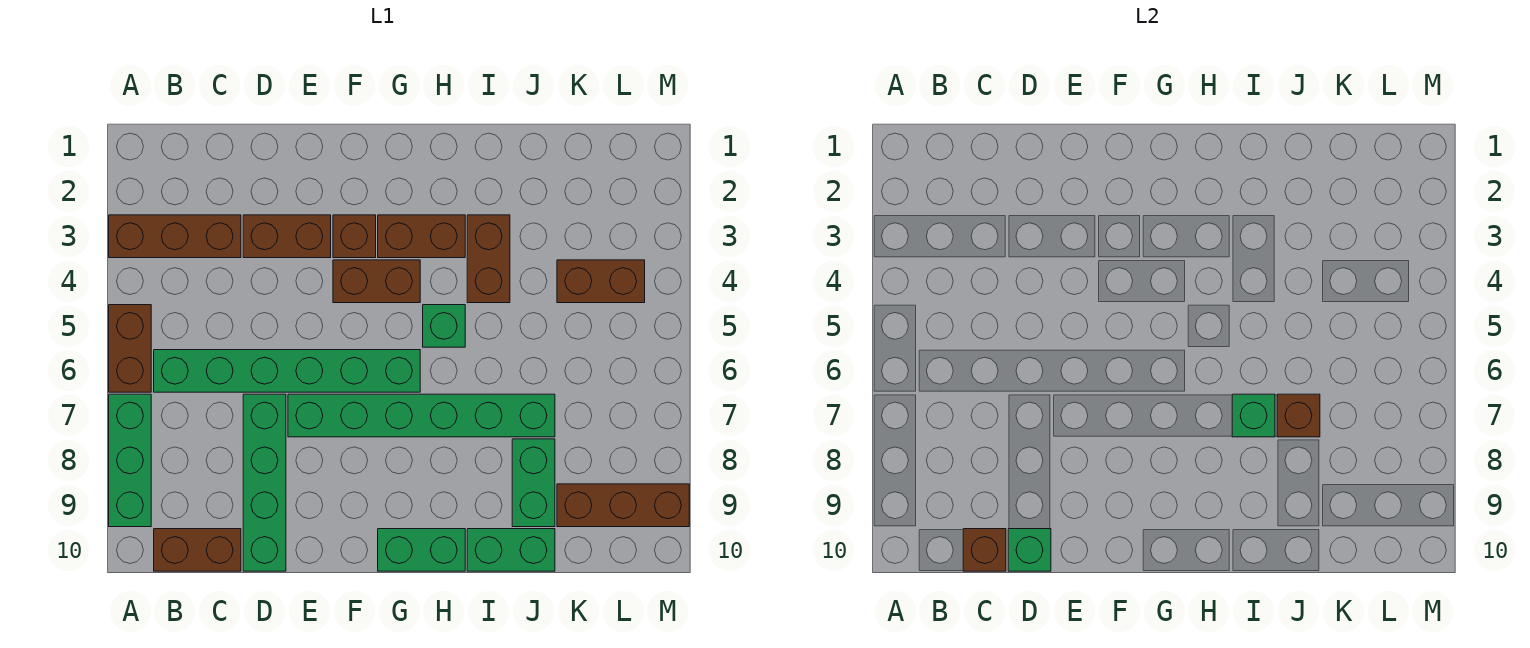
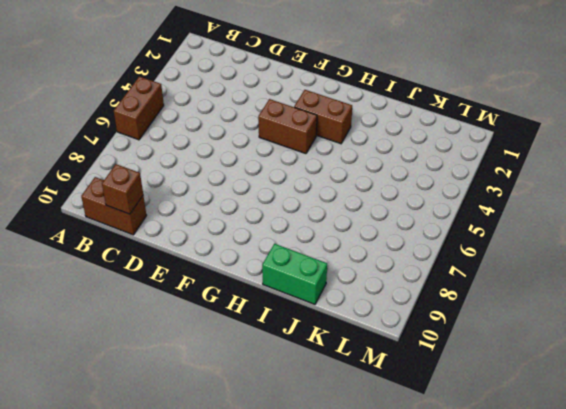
none -> brown brick A3:C3 level 1
none -> green brick A7:A9 level 1
none -> green brick B6:G6 level 1

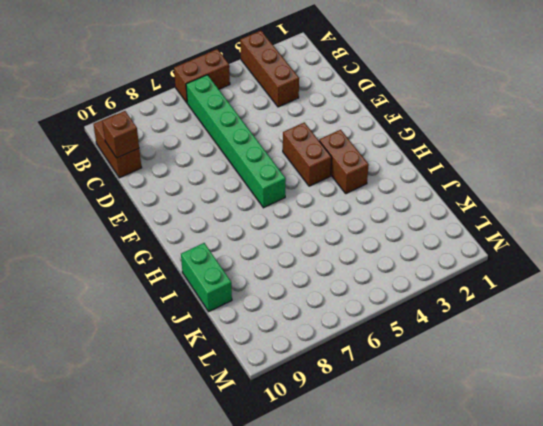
none -> green brick A7:A9 level 1
none -> brown brick D3:E3 level 1
none -> green brick D7:D10 level 1

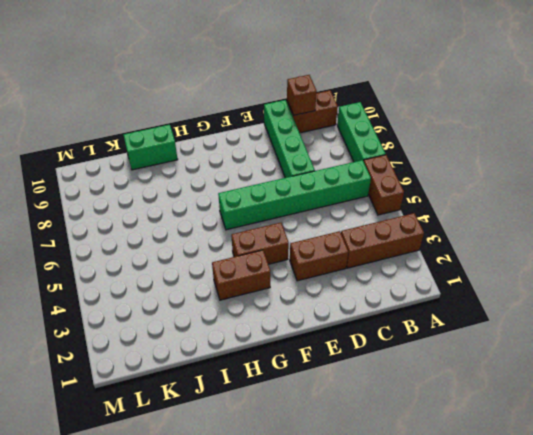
none -> green brick E7:J7 level 1
none -> brown brick F3 level 1
none -> green brick G10:H10 level 1

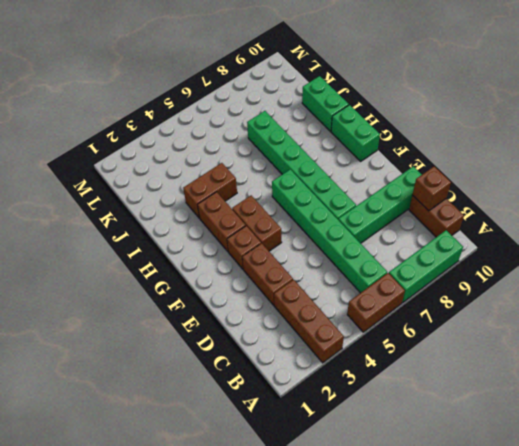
none -> green brick H5 level 1
none -> green brick J8:J9 level 1
none -> brown brick K4:L4 level 1

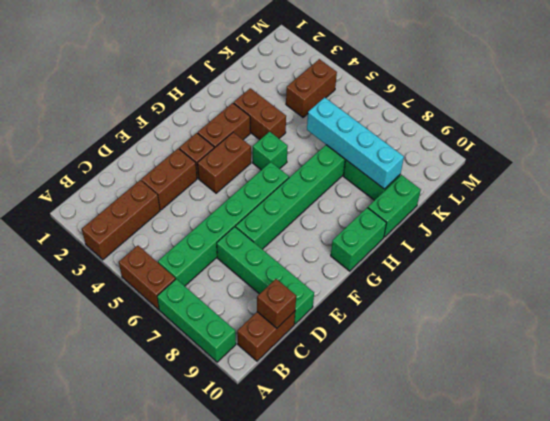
cyan brick J6:J9 level 2 -> brown brick J7 level 2
none -> brown brick K9:M9 level 1
none -> green brick D10 level 2
none -> green brick I7 level 2

